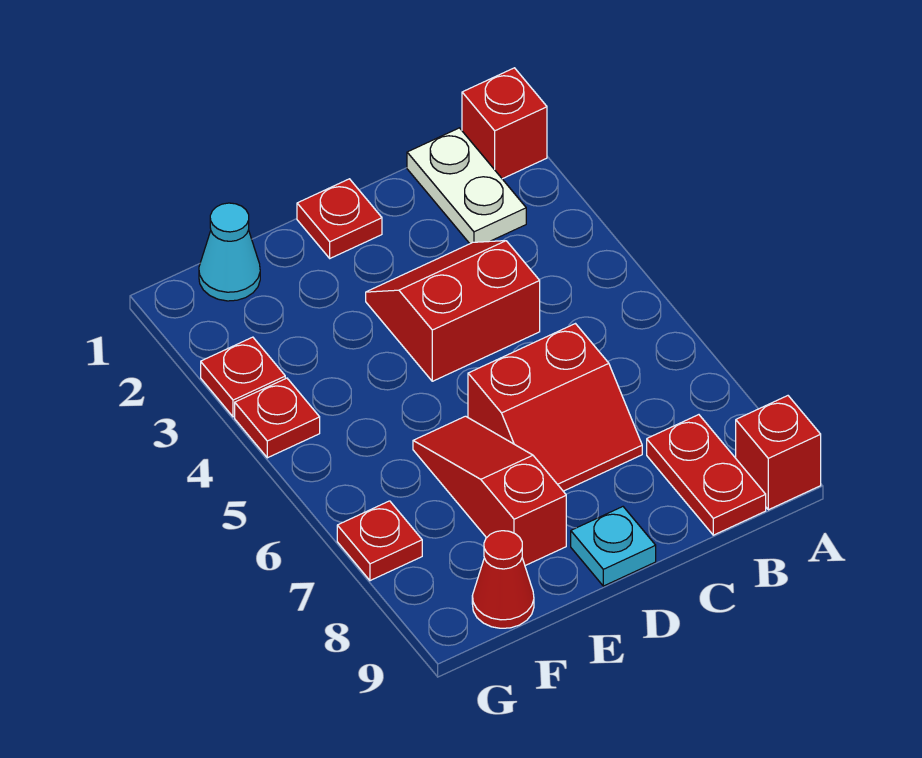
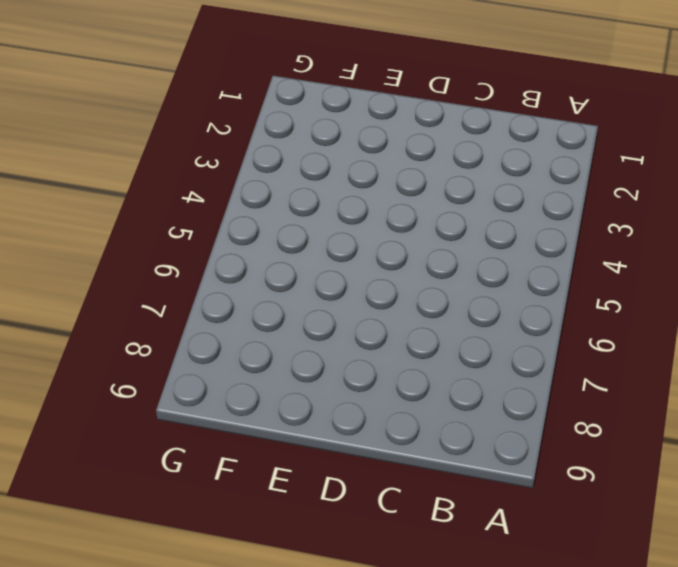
none -> red brick A1 level 1
none -> red brick A9 level 1
none -> white plate B1:B2 level 1

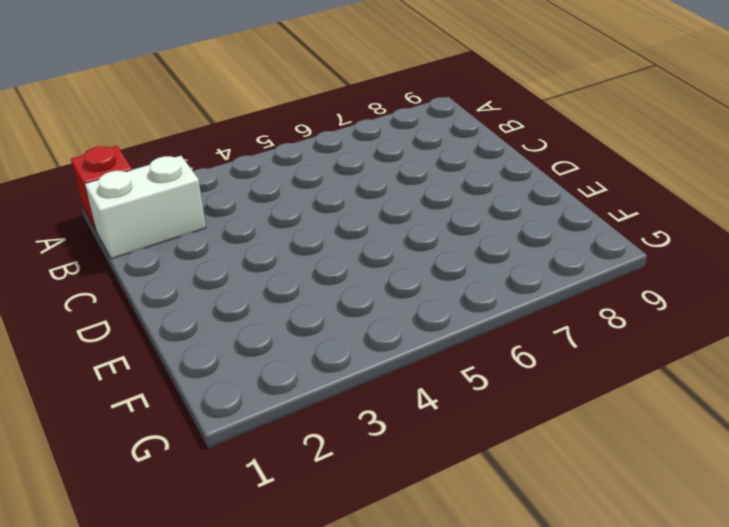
white brick B1:B2 level 1 -> white plate B1:B2 level 1
none -> red brick A9 level 1
none -> red plate B8:B9 level 1
none -> red slope C3:D4 level 1 top 4

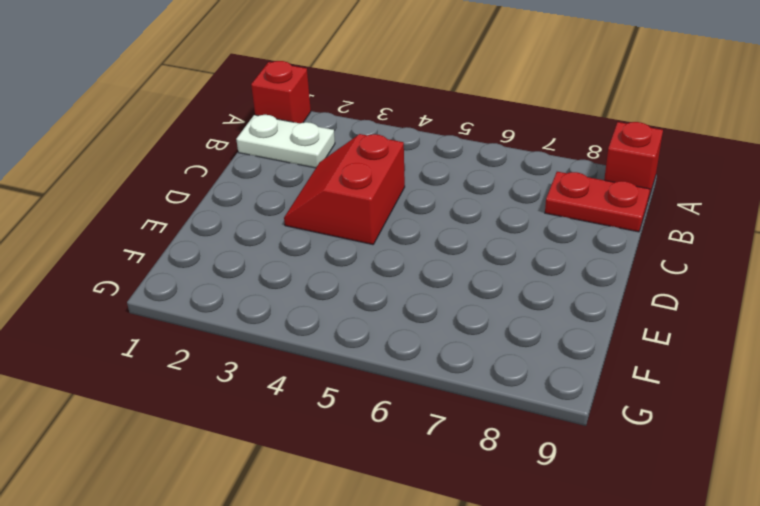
none -> red slope C6:D7 level 1 top 6
none -> red plate D1 level 1
none -> cyan plate D9 level 1

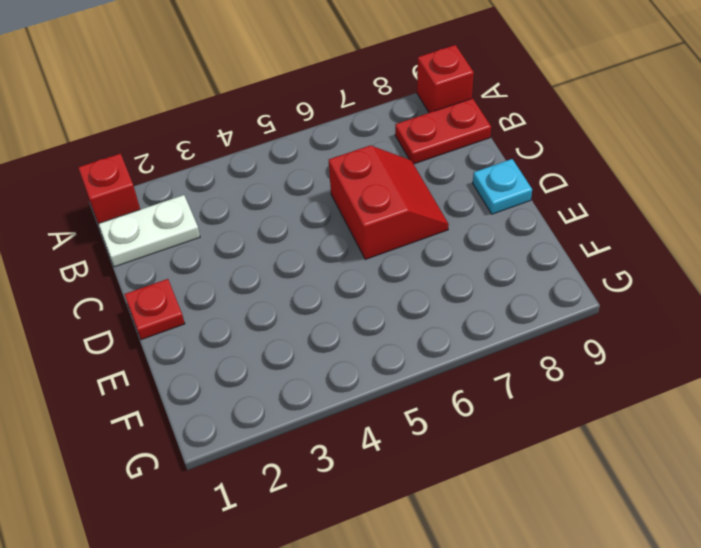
none -> red slope C3:D4 level 1 top 4
none -> red slope E6:E8 level 1 top 8
none -> cyan cone F1 level 1

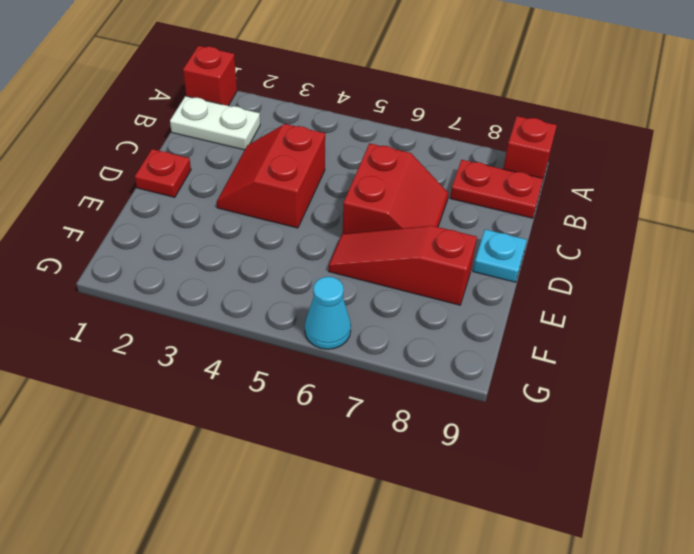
cyan cone G6 level 1 -> cyan cone F1 level 1
none -> red cone F9 level 1
none -> red plate G3 level 1
none -> red plate G4 level 1

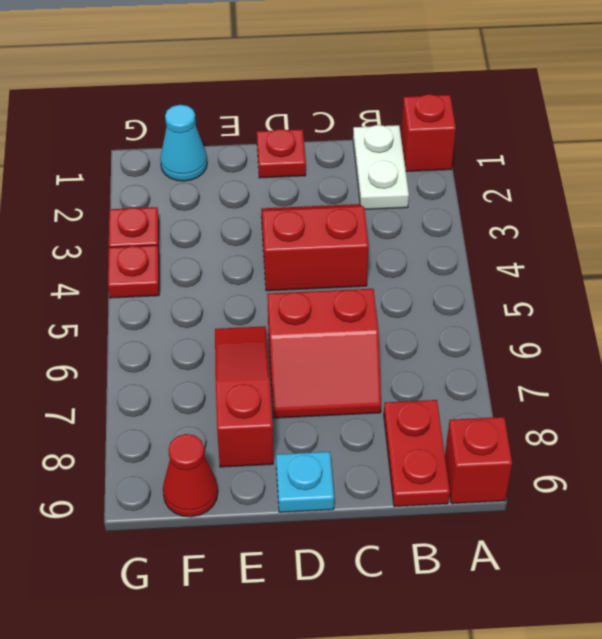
none -> red plate G7 level 1

